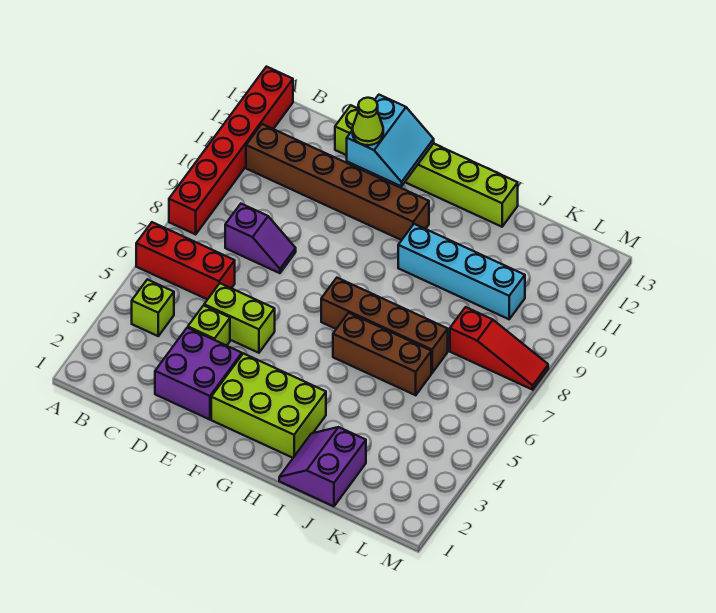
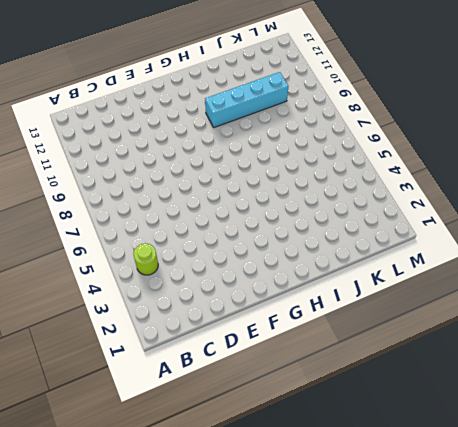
lime round brick B4 level 1 -> lime brick B4 level 1
none -> red brick A6:C6 level 1
none -> red brick A8:A13 level 1
none -> brown brick B11:G11 level 1

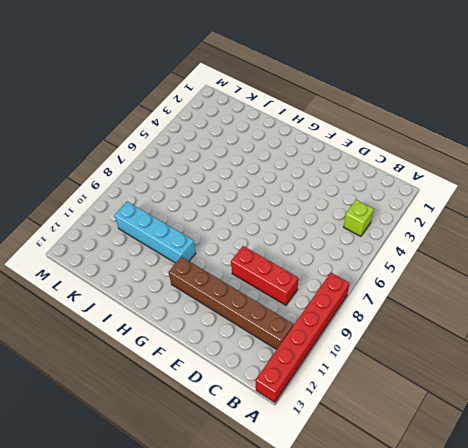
red brick C9:E9 level 1 -> red brick A6:C6 level 1
none -> purple slope C8:D8 level 1 top C
none -> purple brick D2:E3 level 1
none -> lime brick D4 level 1

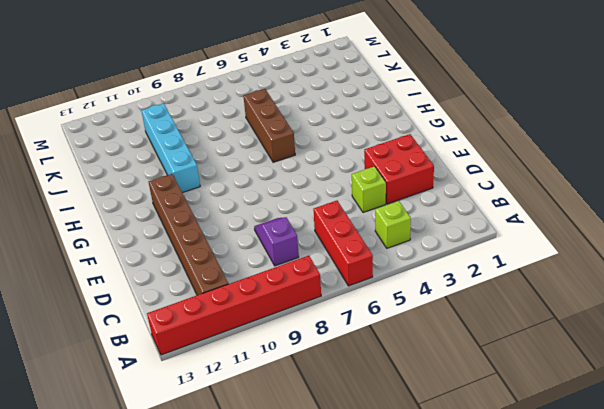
red brick D2:E3 level 1 -> purple brick D2:E3 level 1
none -> lime brick D5:E5 level 1
none -> lime brick D13:I13 level 1
none -> lime brick F2:H3 level 1

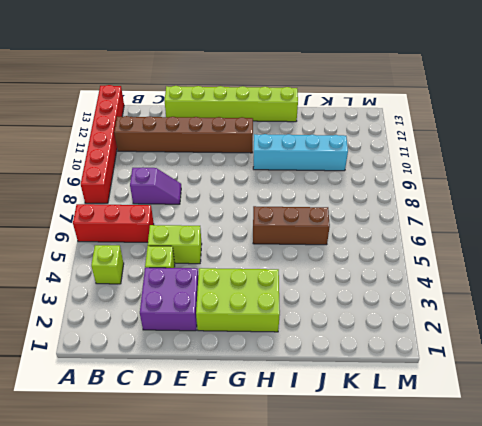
none -> brown brick G7:J7 level 1
none -> purple slope I1:J2 level 1 top J
none -> red slope K8:M8 level 1 top K

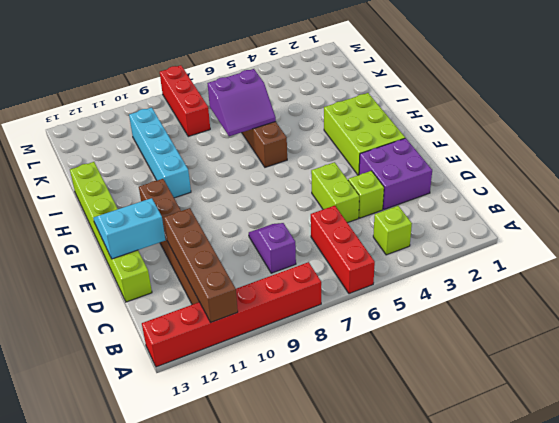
brown brick A11:D11 level 2 -> brown brick G7:J7 level 1
purple slope I6:J7 level 2 top J -> purple slope I1:J2 level 1 top J
red brick K8:M8 level 1 -> red slope K8:M8 level 1 top K
none -> lime cone E12 level 3

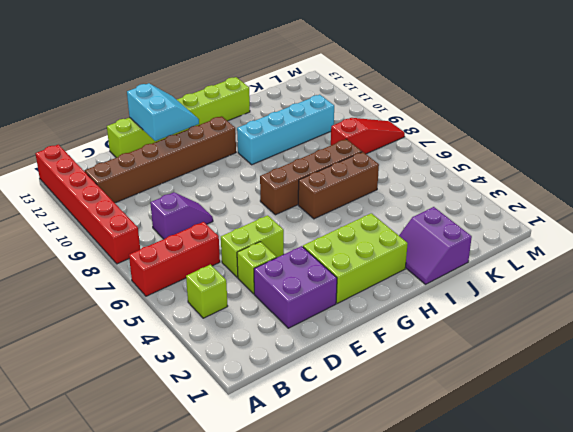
none -> lime cone E12 level 3

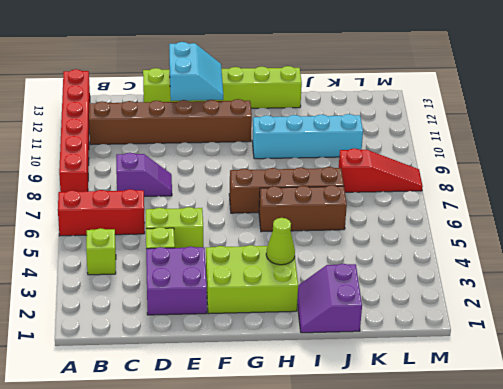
lime cone H3 level 2 -> lime cone E12 level 3

